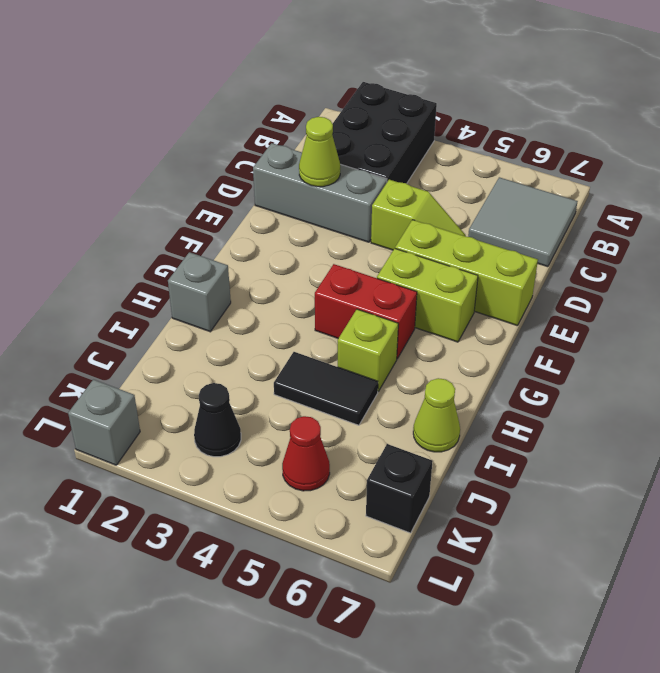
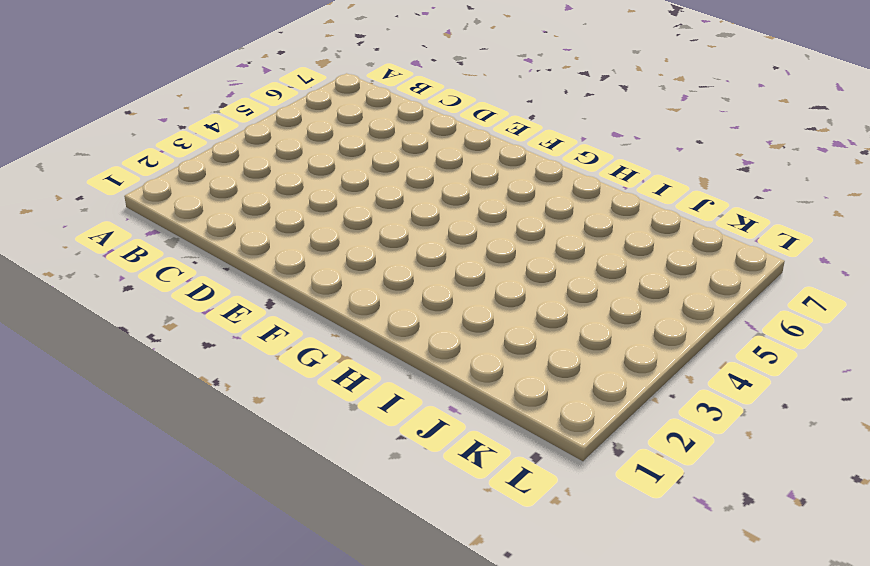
none -> black brick A2:C3 level 1
none -> grey tile B6:C7 level 1
none -> grey brick D1:D3 level 1

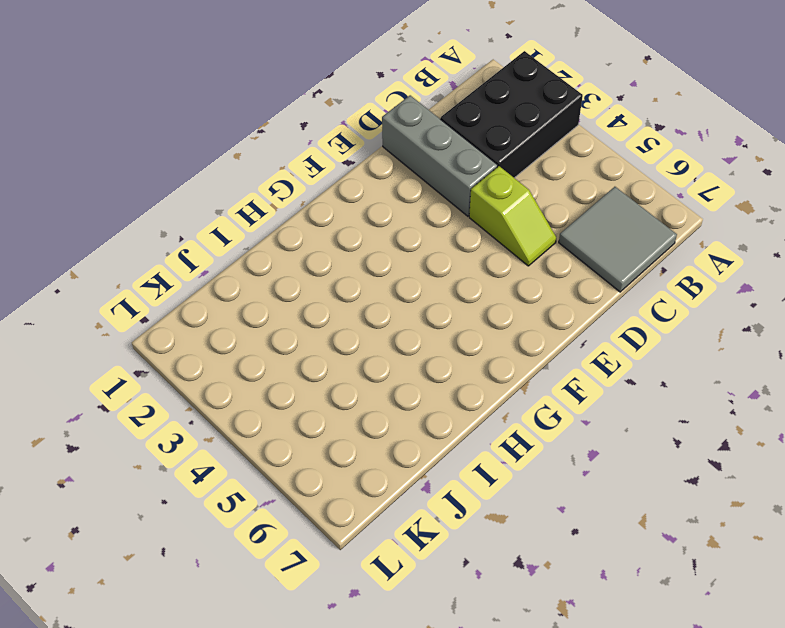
none -> lime brick E5:E7 level 1
none -> lime brick F5:F6 level 1
none -> red brick G4:G5 level 1

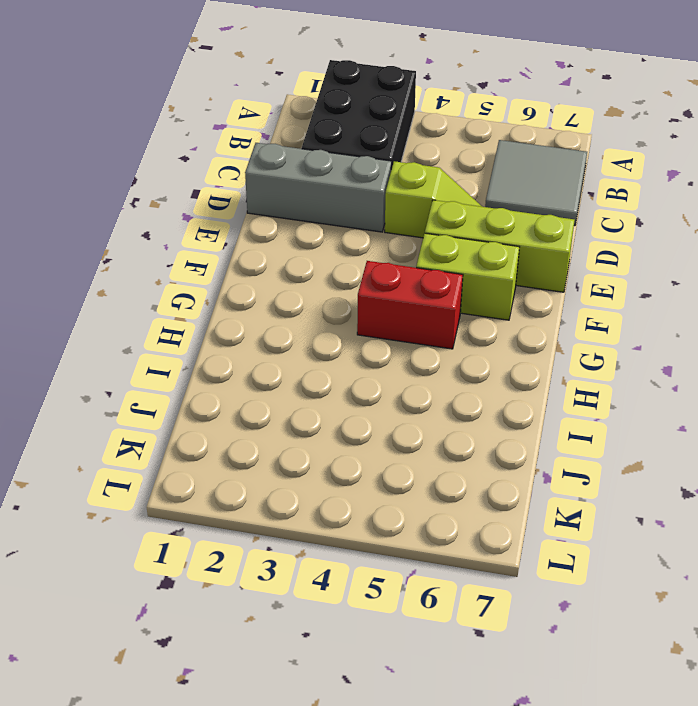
none -> grey brick H1 level 1
none -> lime brick H5 level 1
none -> black tile I4:I5 level 1

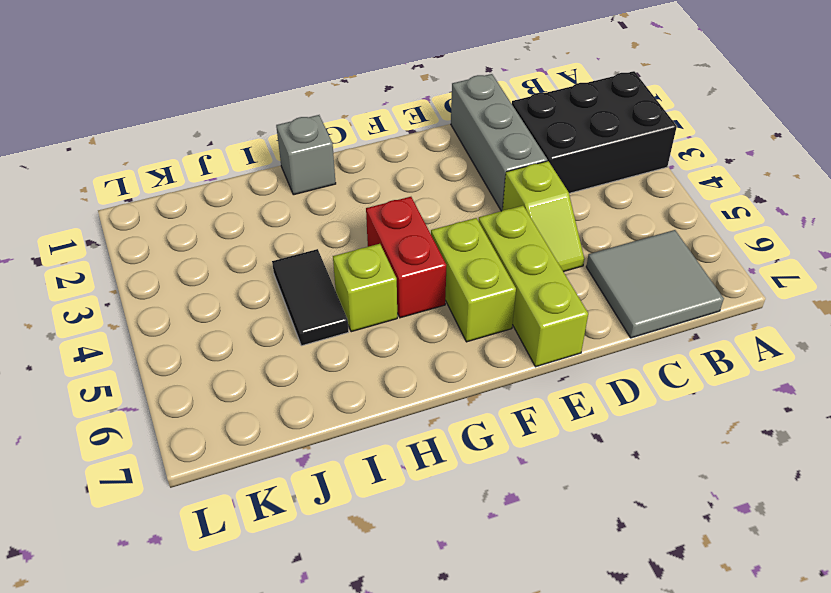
none -> lime cone I7 level 1
none -> black cone K3 level 1
none -> red cone K5 level 1

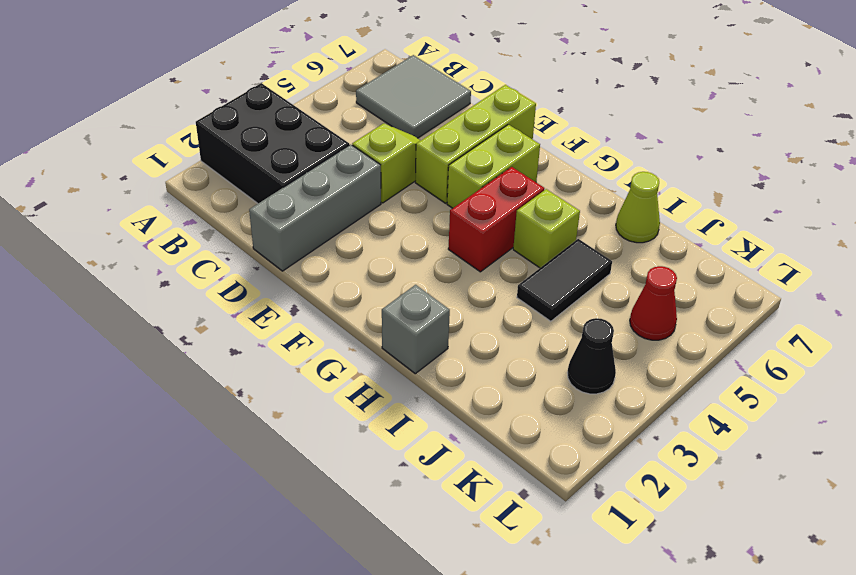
none -> black brick K7 level 1
none -> grey brick L1 level 1
none -> lime cone D2 level 2

